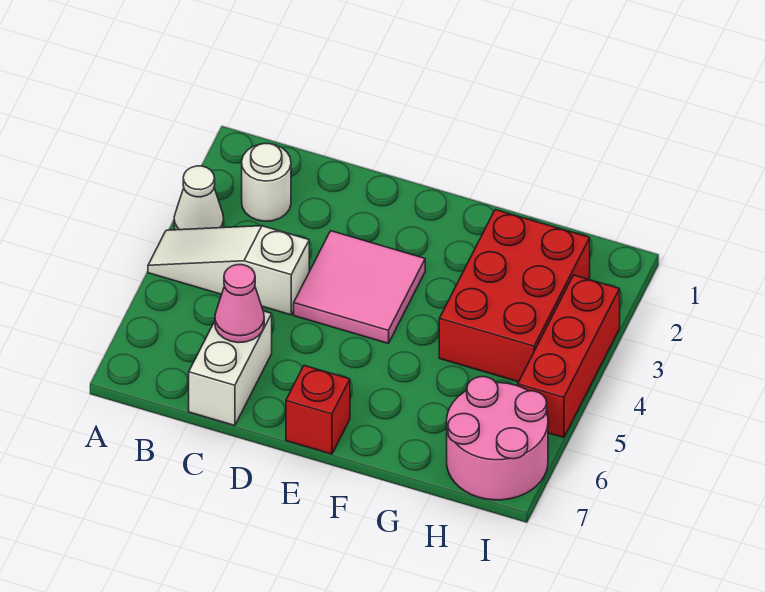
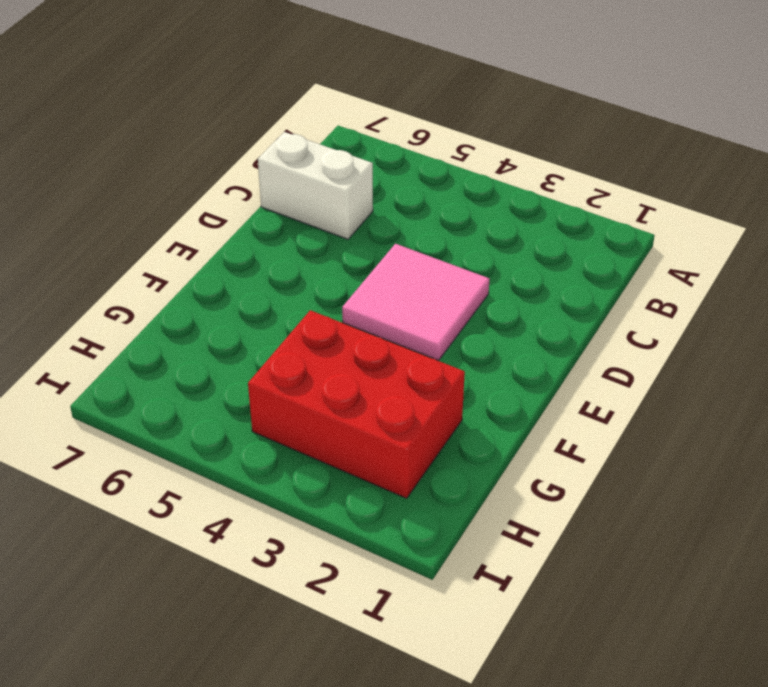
none -> white cone A3 level 1
none -> white slope A4:C4 level 1 top C

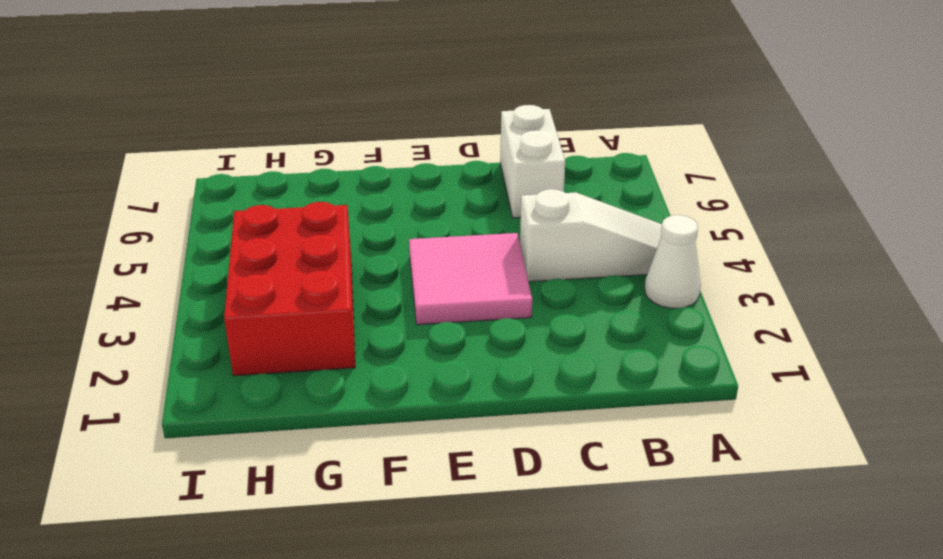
none -> white round brick B2 level 1
none -> red brick E7 level 1

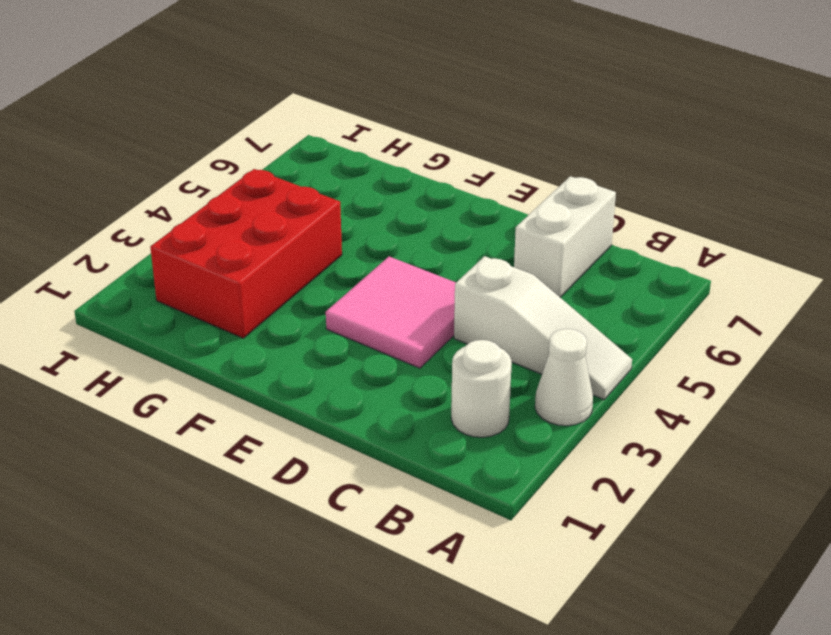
none -> red brick E7 level 1
none -> pink round brick H6:I7 level 1

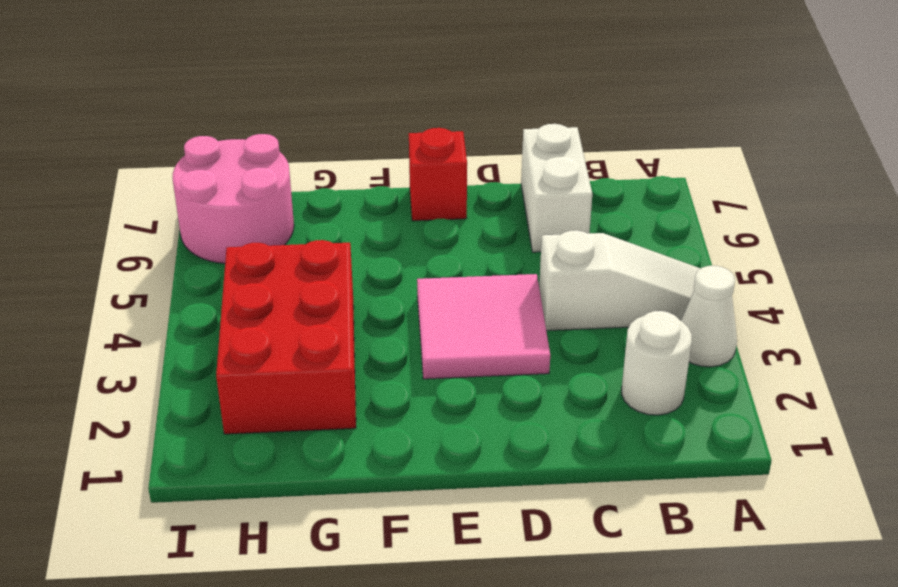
none -> red brick I3:I5 level 1
none -> pink cone C6 level 2

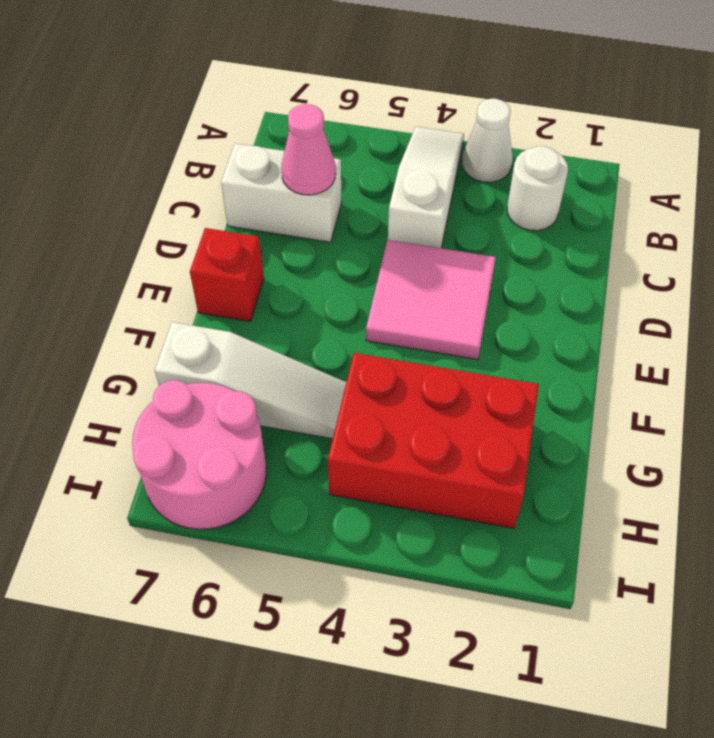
white slope G5:G7 level 1 top 7 -> none
none -> red brick I3:I5 level 1

